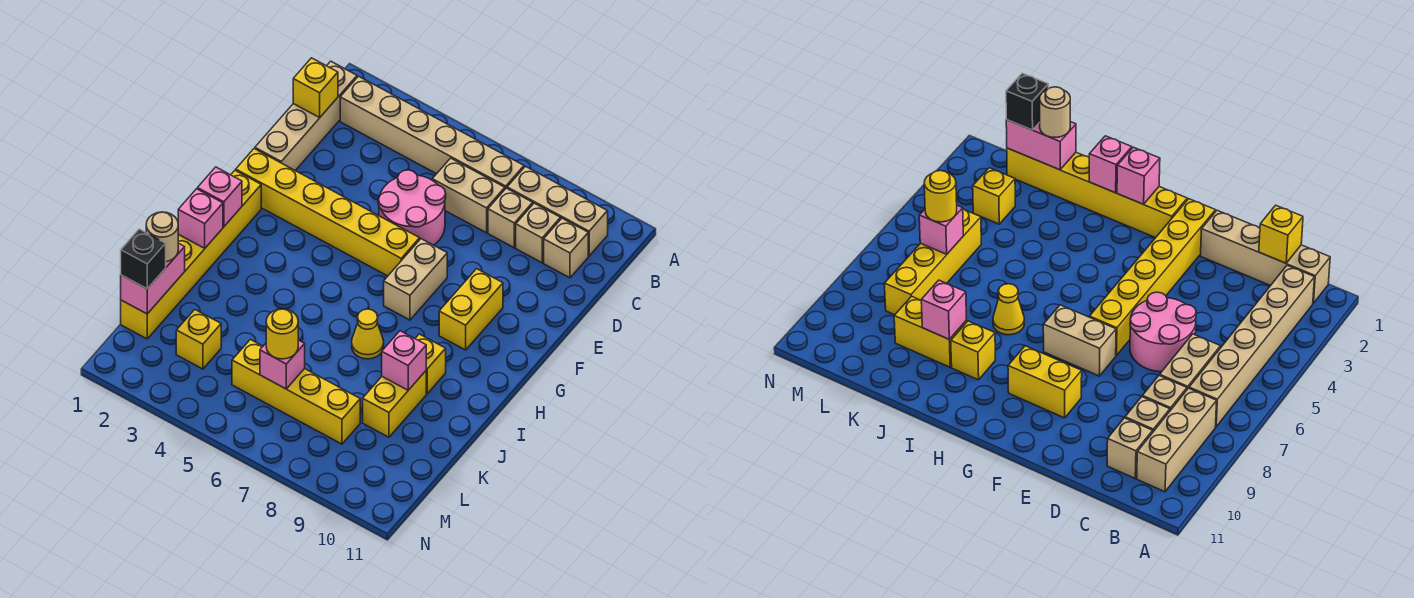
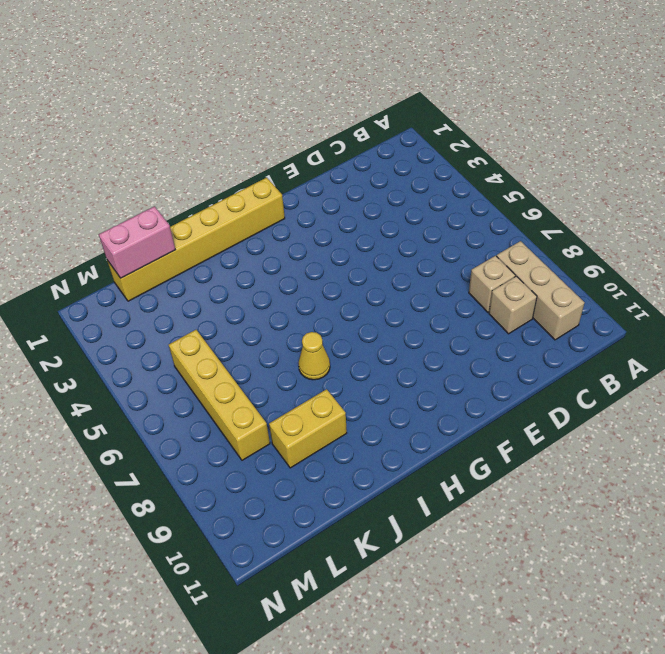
none -> tan brick B1:E1 level 1
none -> tan brick B2:B7 level 1
none -> tan brick C6:C7 level 1

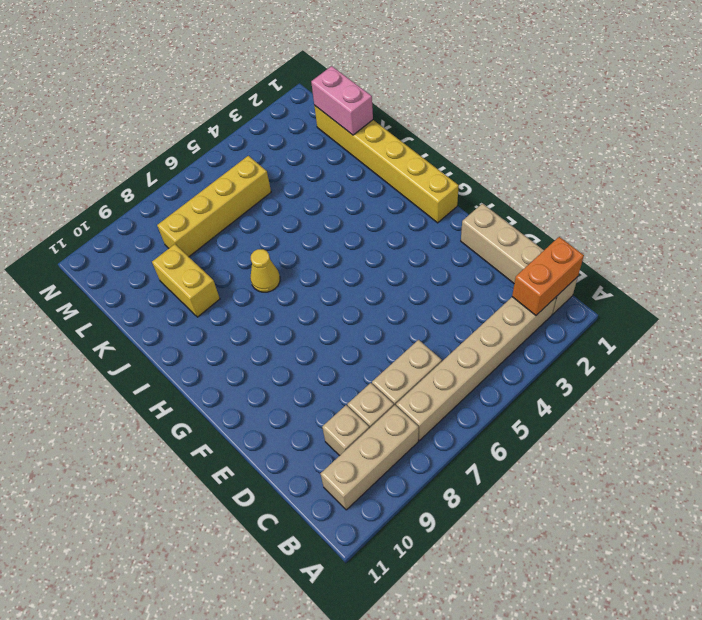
orange brick B1:B2 level 2 -> none
none -> tan brick C10 level 1
none -> pink round brick D5:E6 level 1
none -> yellow brick F1:F6 level 1

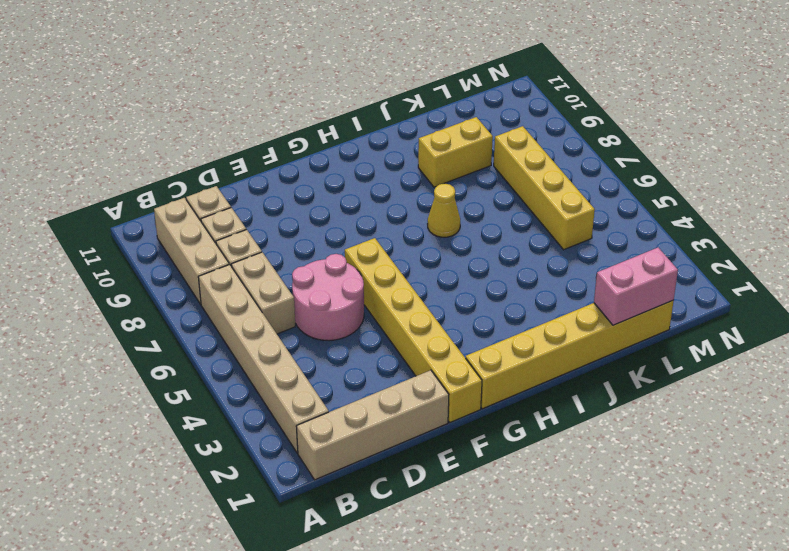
none -> tan brick F7:G7 level 1
none -> yellow brick F9:G9 level 1
none -> yellow brick I9 level 1

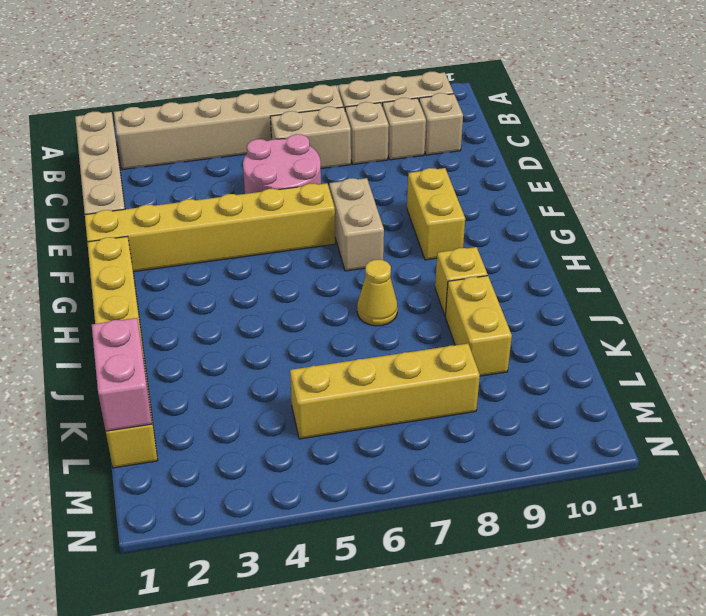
none -> yellow brick L3 level 1
none -> yellow brick C1 level 2
none -> pink brick H1 level 2

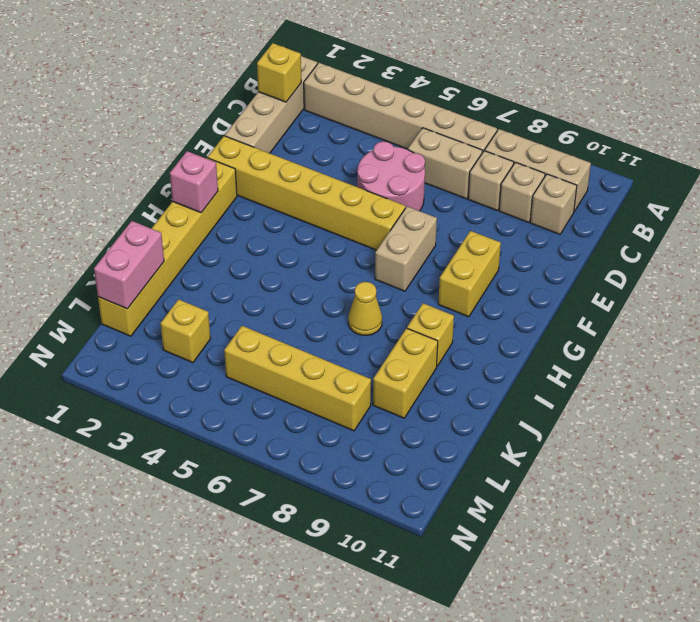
none -> pink brick I1 level 2
none -> pink brick J9 level 2
none -> pink brick L6 level 2

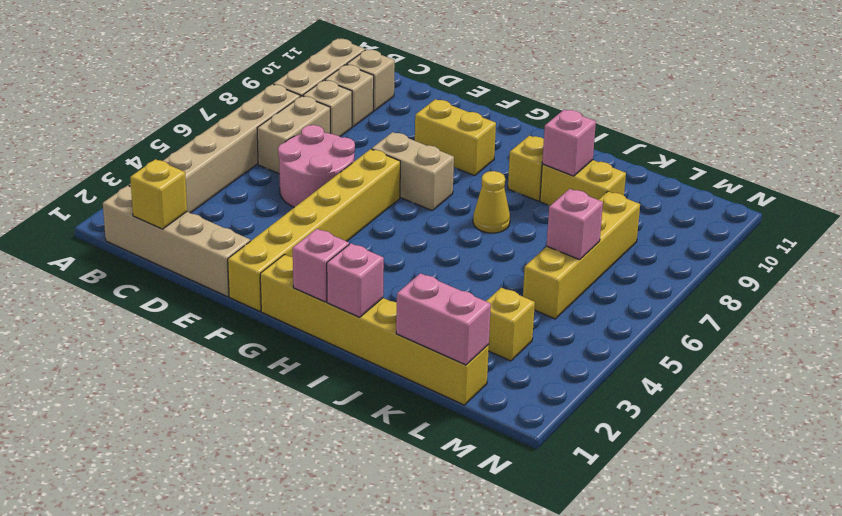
none -> tan round brick K1 level 3
none -> black brick L1 level 3
none -> yellow round brick L6 level 3

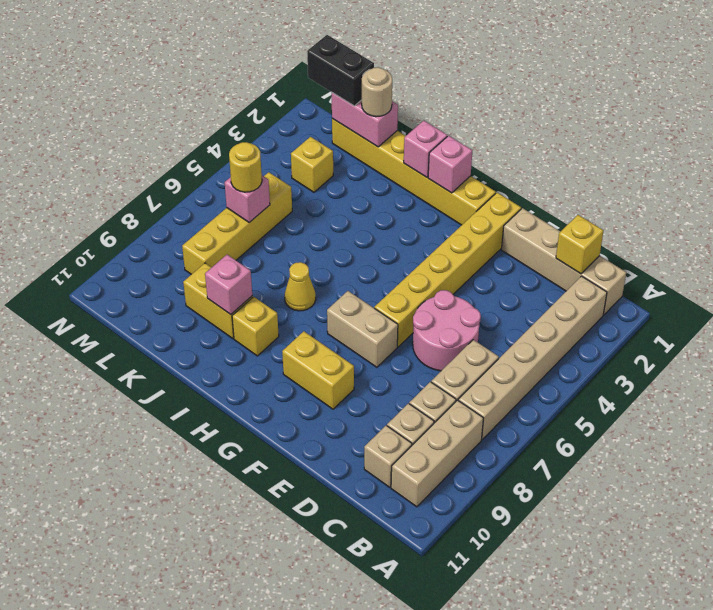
black brick L1:M1 level 3 -> black brick L1 level 3

